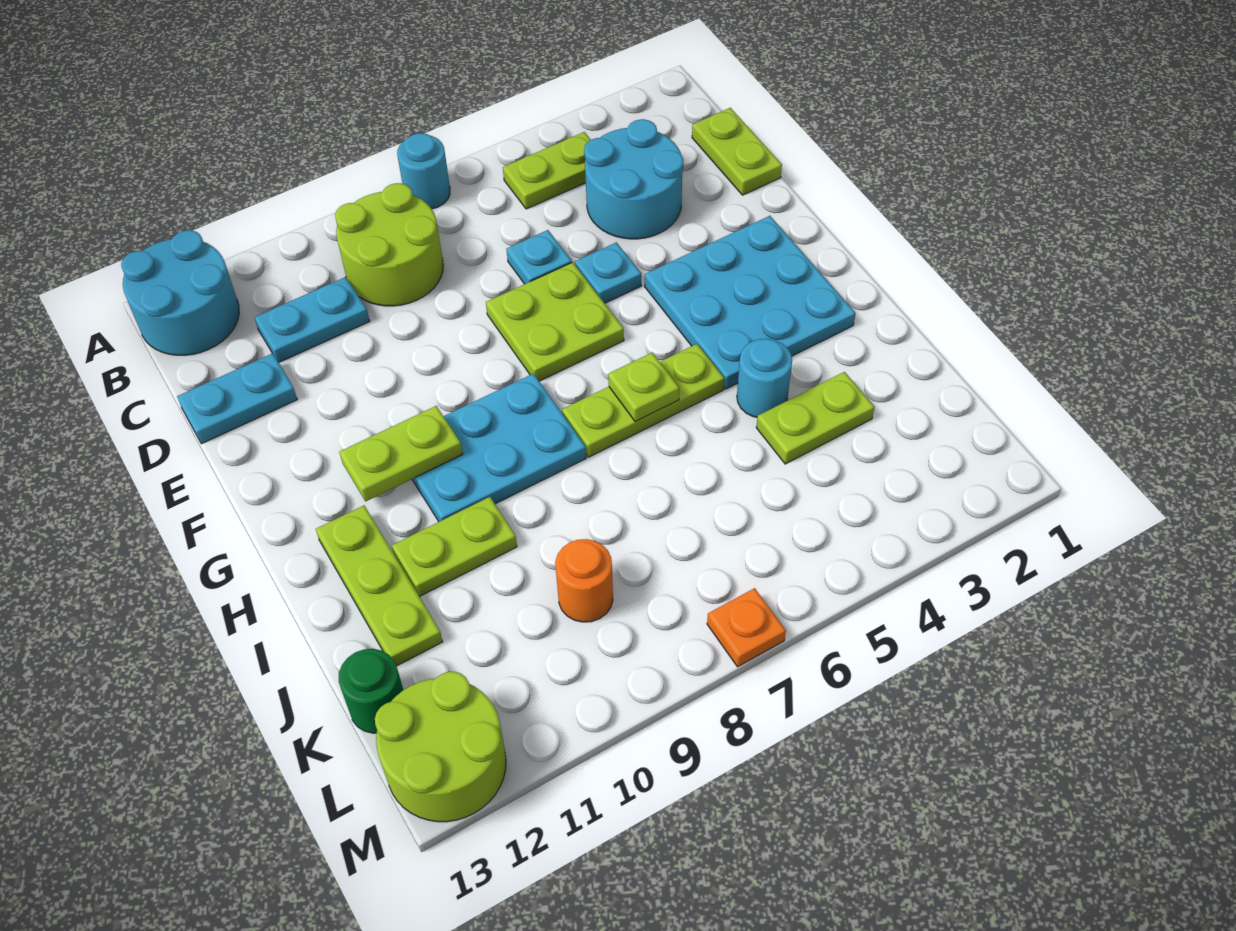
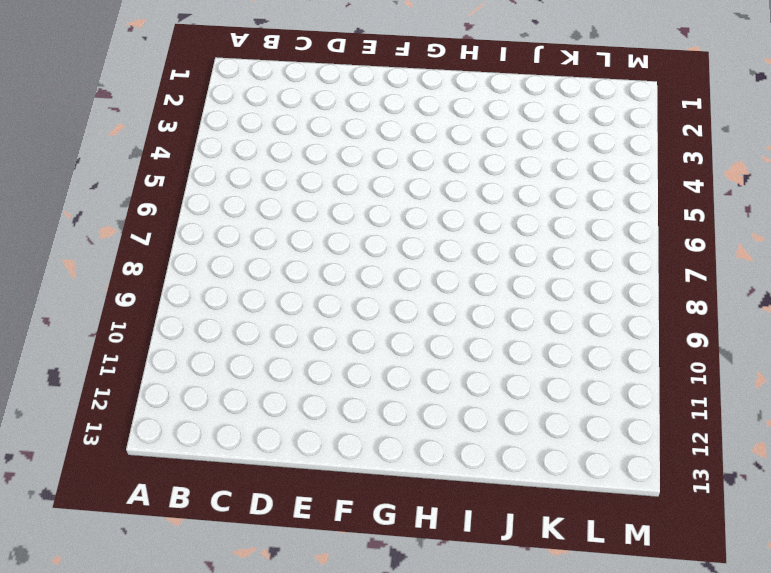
none -> cyan round brick A7 level 1
none -> cyan round brick A12:B13 level 1
none -> lime plate B4:B5 level 1

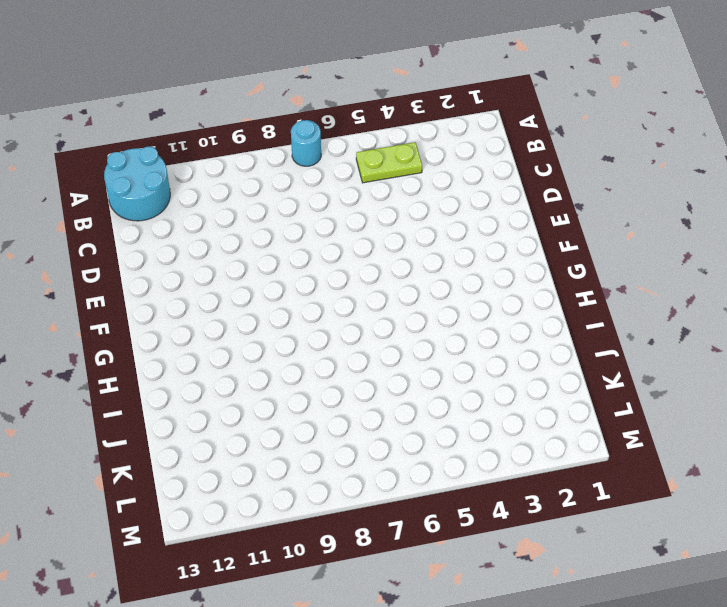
none -> lime round brick B8:C9 level 1
none -> lime plate C1:D1 level 1
none -> cyan round brick C3:D4 level 1

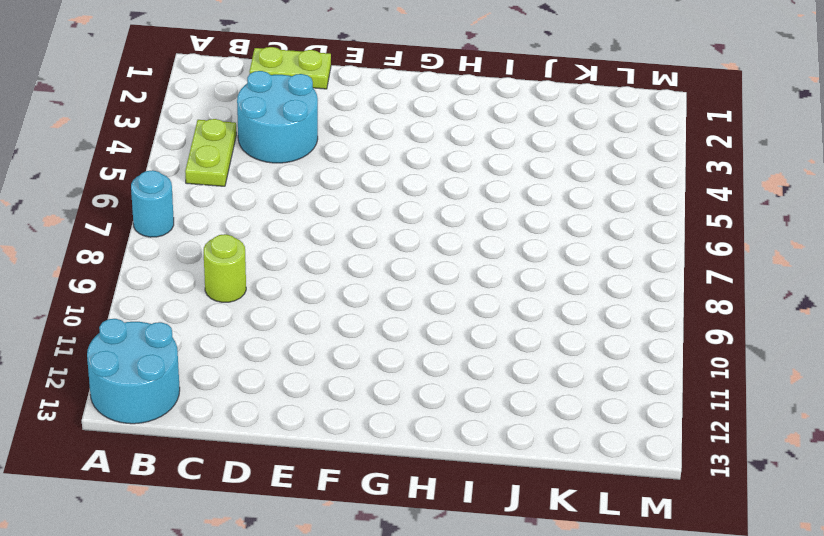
lime round brick C9 level 1 -> lime round brick B8:C9 level 1
none -> cyan plate C10:C11 level 1
none -> cyan plate D6 level 1
none -> cyan plate D12:D13 level 1

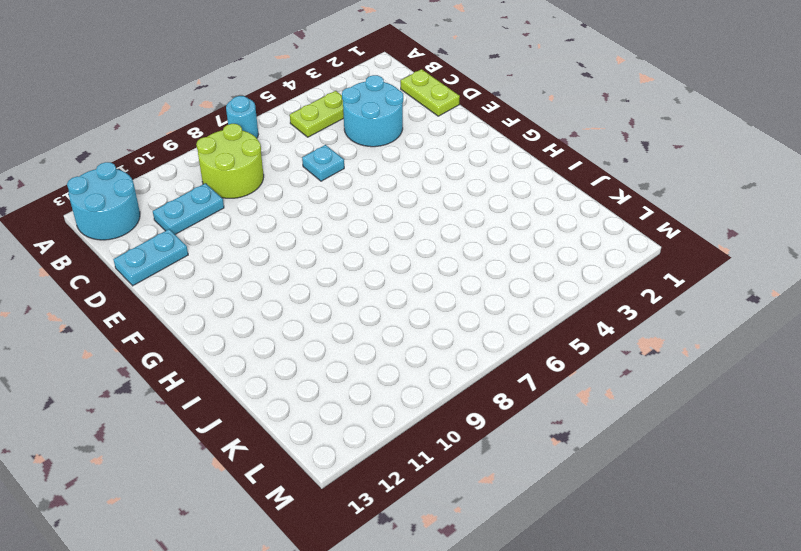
none -> cyan plate E5 level 1
none -> lime plate E6:F7 level 1
none -> cyan plate F2:H4 level 1

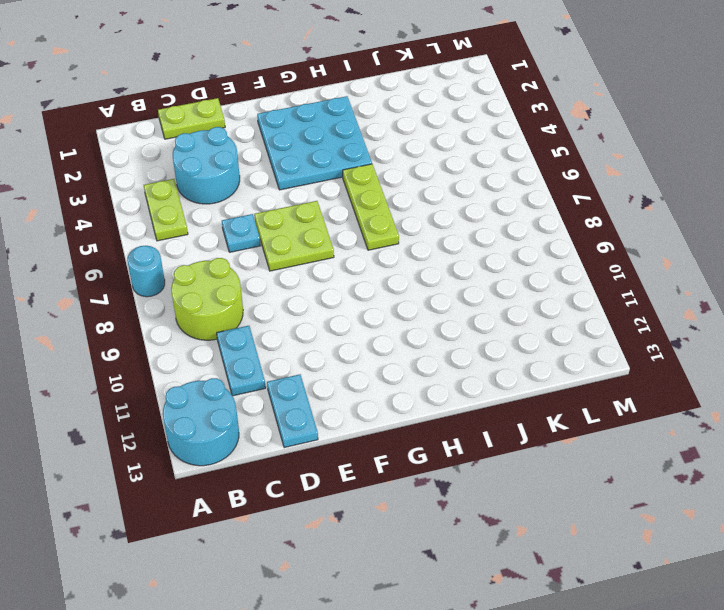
none -> cyan plate E5 level 1
none -> cyan plate G8:H10 level 1
none -> lime plate H12:J12 level 1

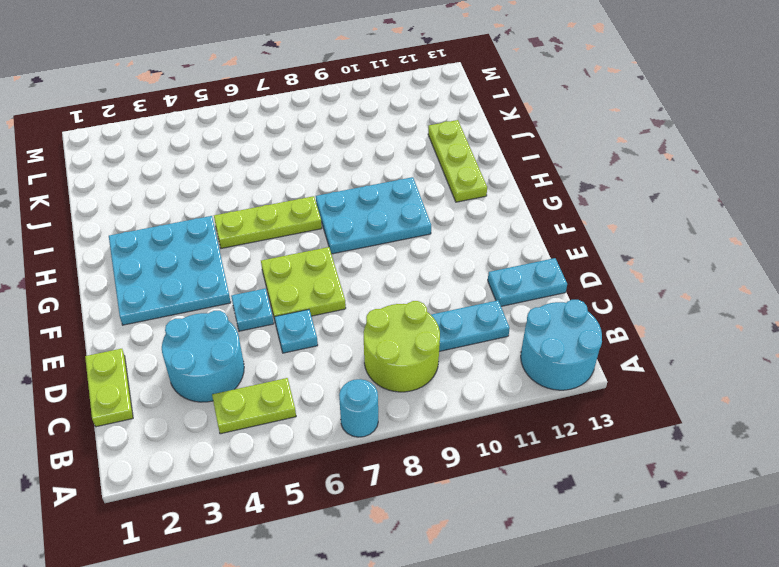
none -> cyan round brick I4 level 1
none -> lime plate I10:I11 level 1
none -> lime plate J3:J4 level 1

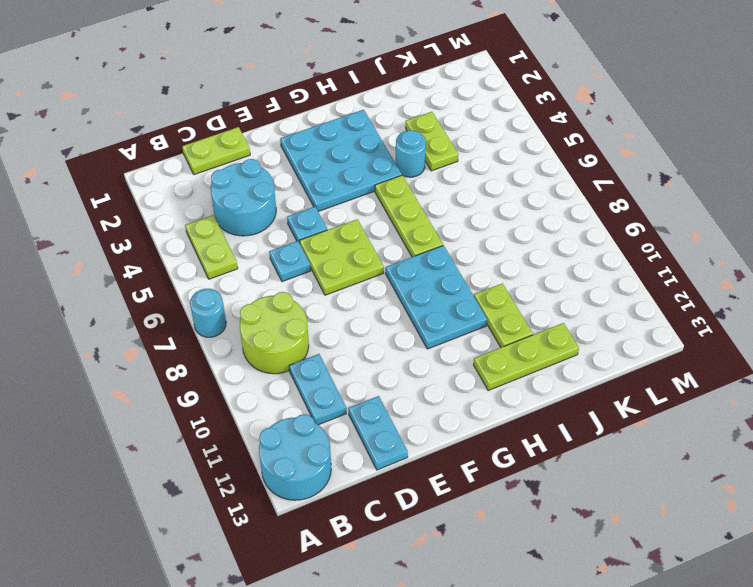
none -> orange round brick K9 level 1
none -> green round brick K13 level 1
none -> lime round brick L12:M13 level 1

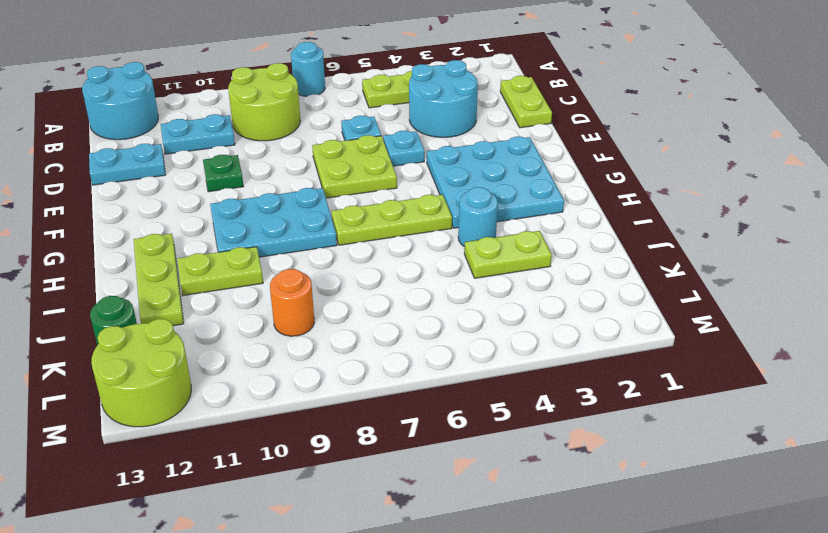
green plate E10 level 1 -> none
none -> orange plate M7 level 1
none -> lime plate G10:G11 level 2
none -> lime plate H6 level 2

